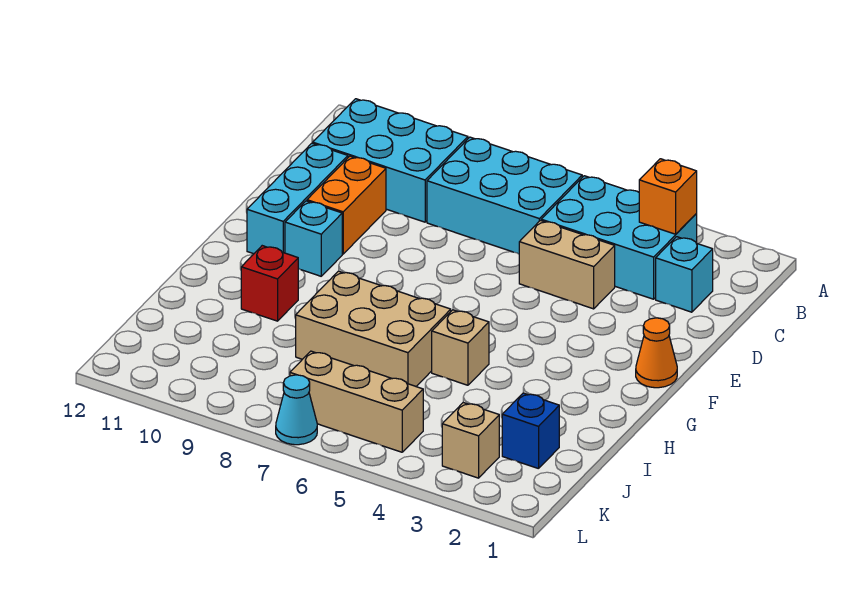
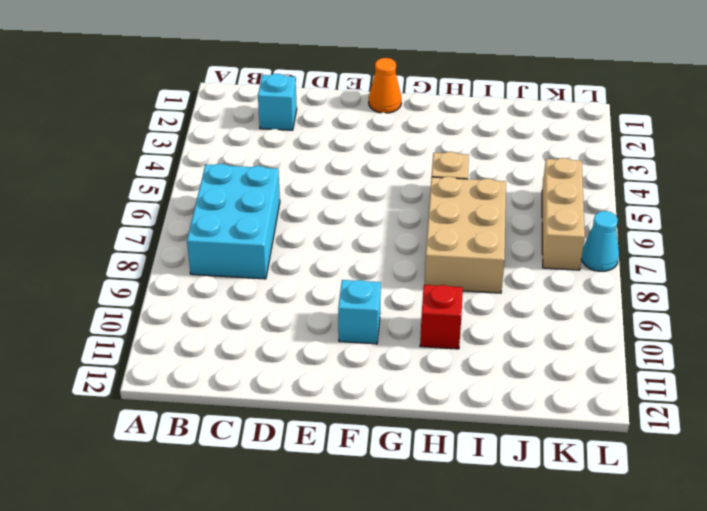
none -> cyan brick B3:C5 level 1
none -> cyan brick B9:C11 level 1
none -> tan brick D4:D5 level 1

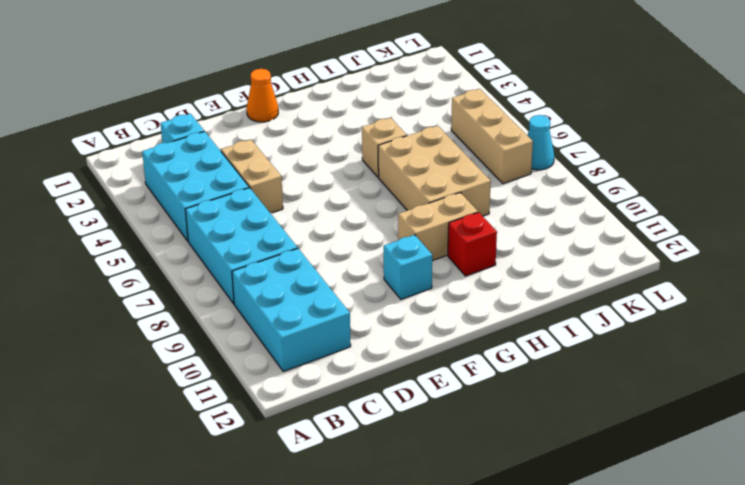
tan brick G9:H9 level 1 -> none
none -> orange brick D10:E10 level 1
none -> cyan brick D11:F11 level 1
none -> blue brick J2 level 1

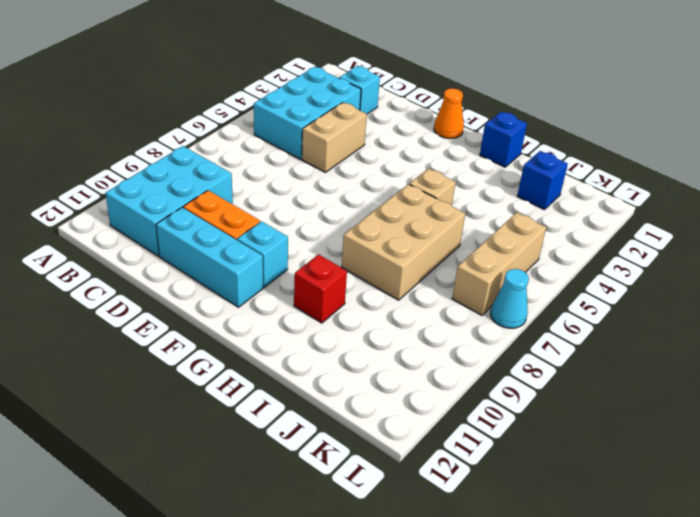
blue brick H1 level 1 -> none
none -> cyan brick B6:C8 level 1
none -> tan brick K3 level 1
none -> orange brick B3 level 2

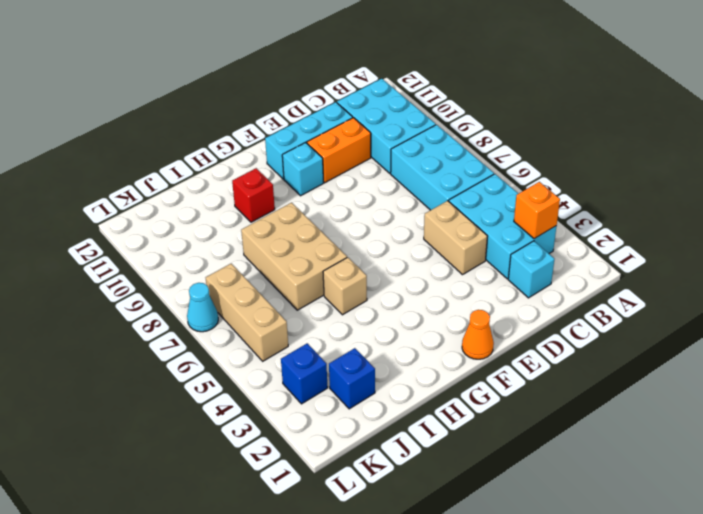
blue brick K3 level 1 -> tan brick K3 level 1

